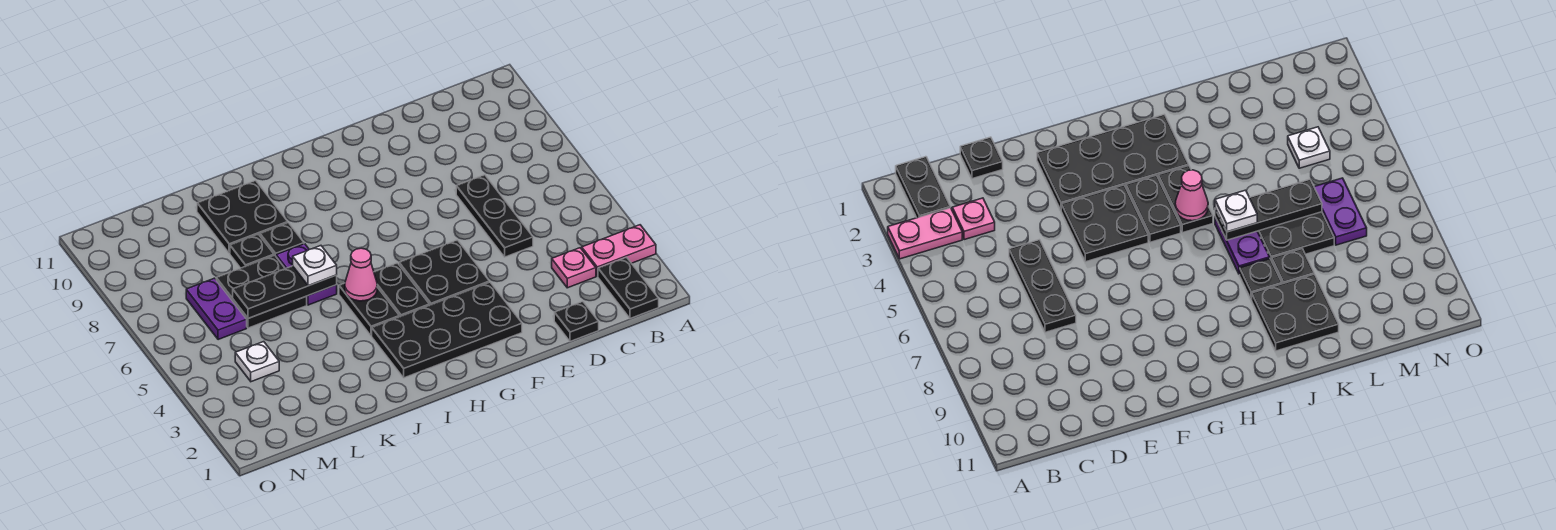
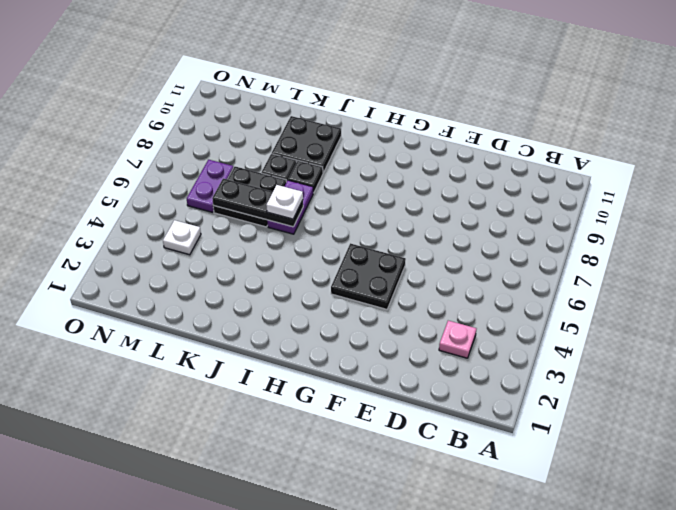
none -> pink plate A3:B3 level 1
none -> black plate B1:B2 level 1
none -> black plate D1 level 1

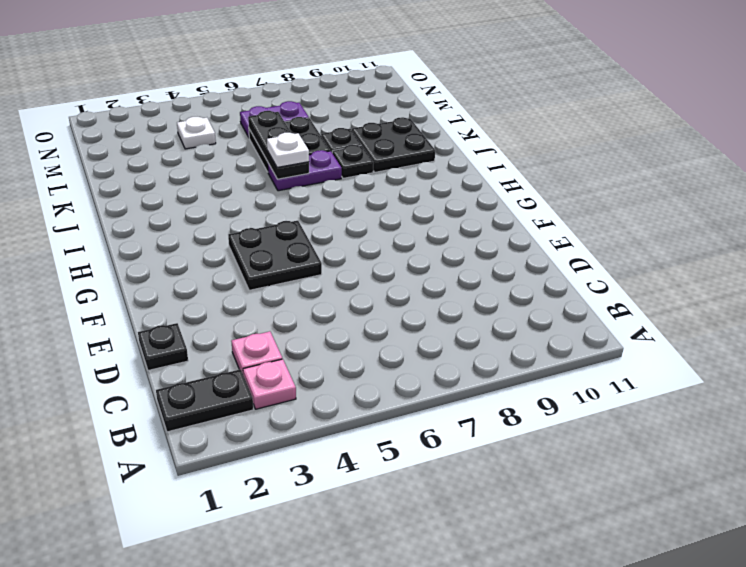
pink plate B3 level 1 -> pink plate A3:B3 level 1
none -> black plate D5:D7 level 1
none -> black plate F2:I3 level 1
none -> black plate H4:H5 level 1

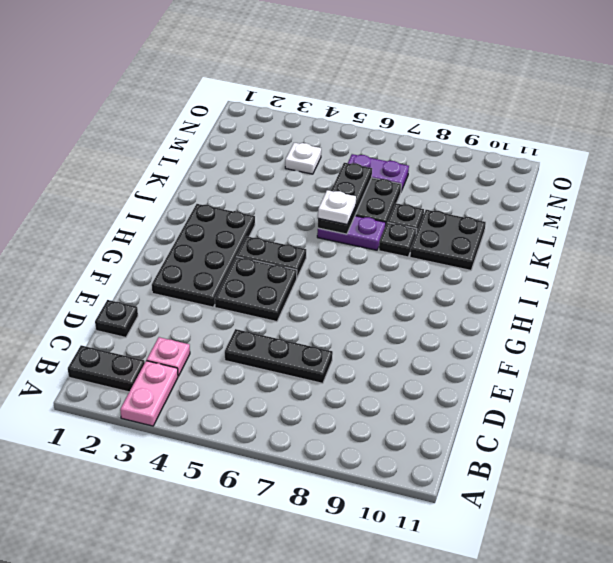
none -> black plate I4:I5 level 1
none -> pink cone I5 level 2

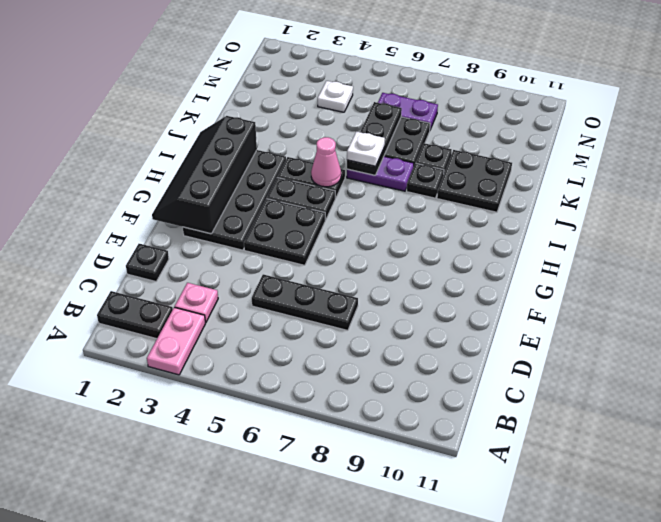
black slope F1:I2 level 2 top 2 -> none

